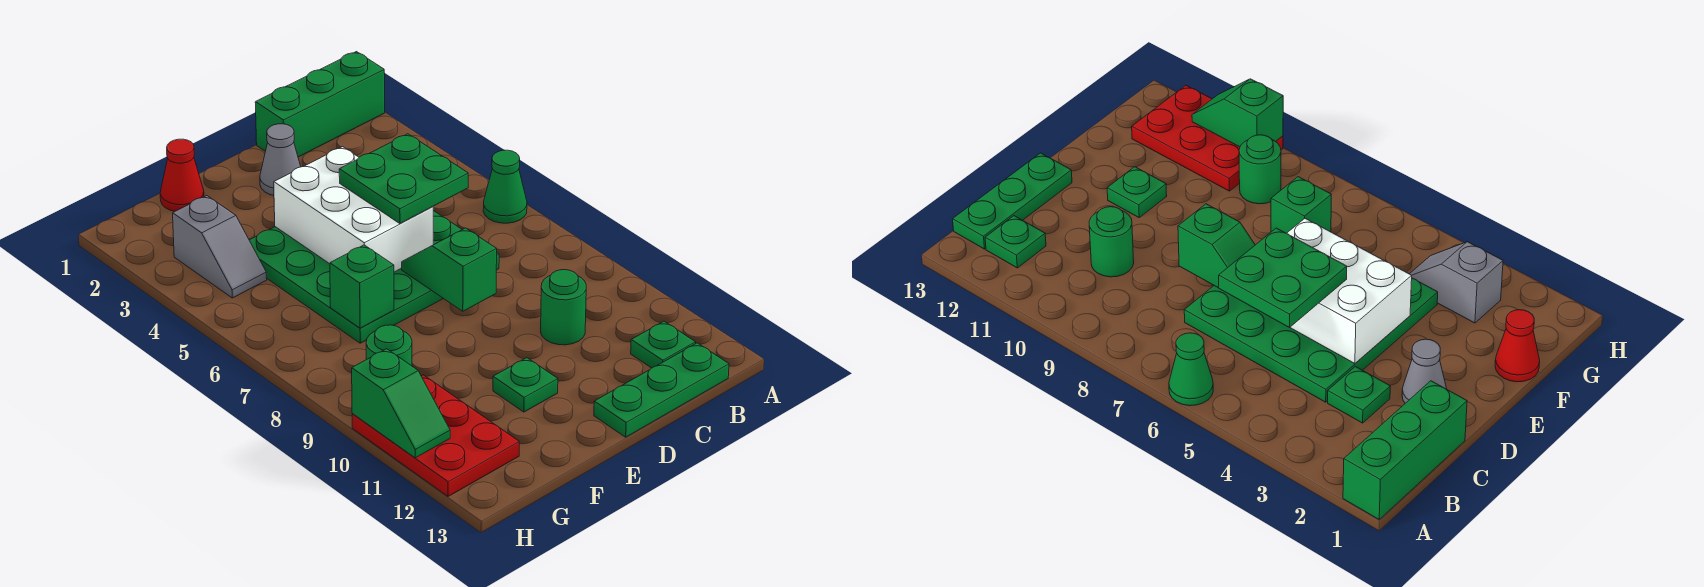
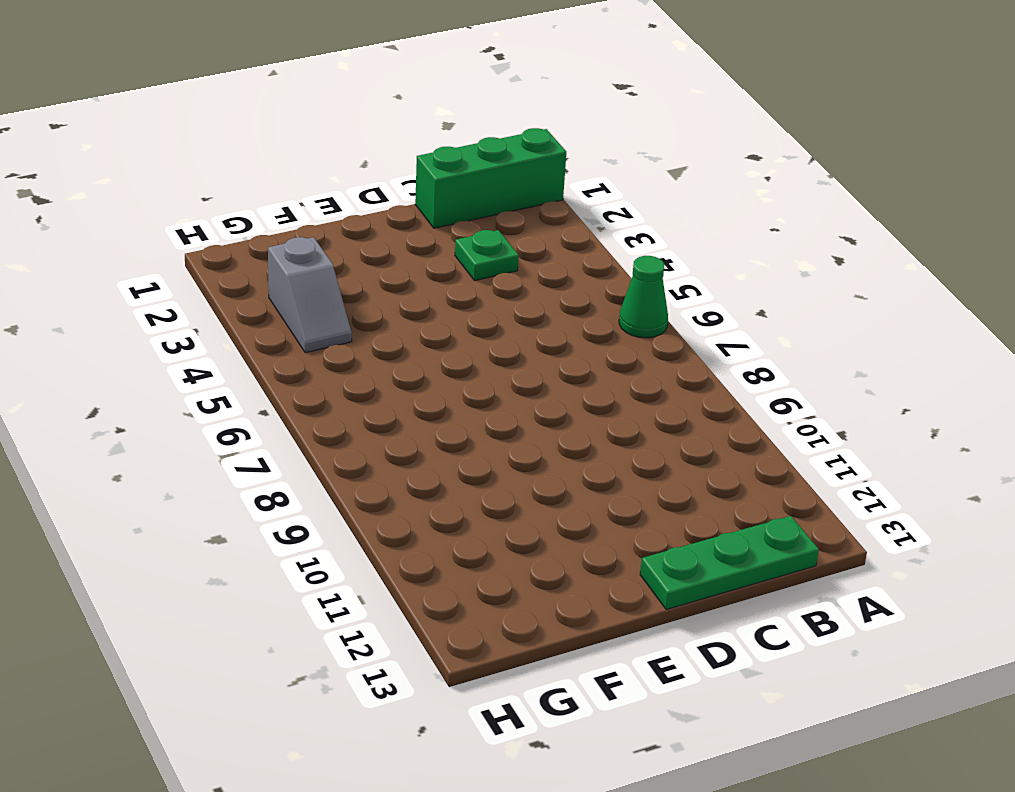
none -> green plate B12 level 1
none -> green plate C4:F7 level 1
none -> green round brick C10 level 1

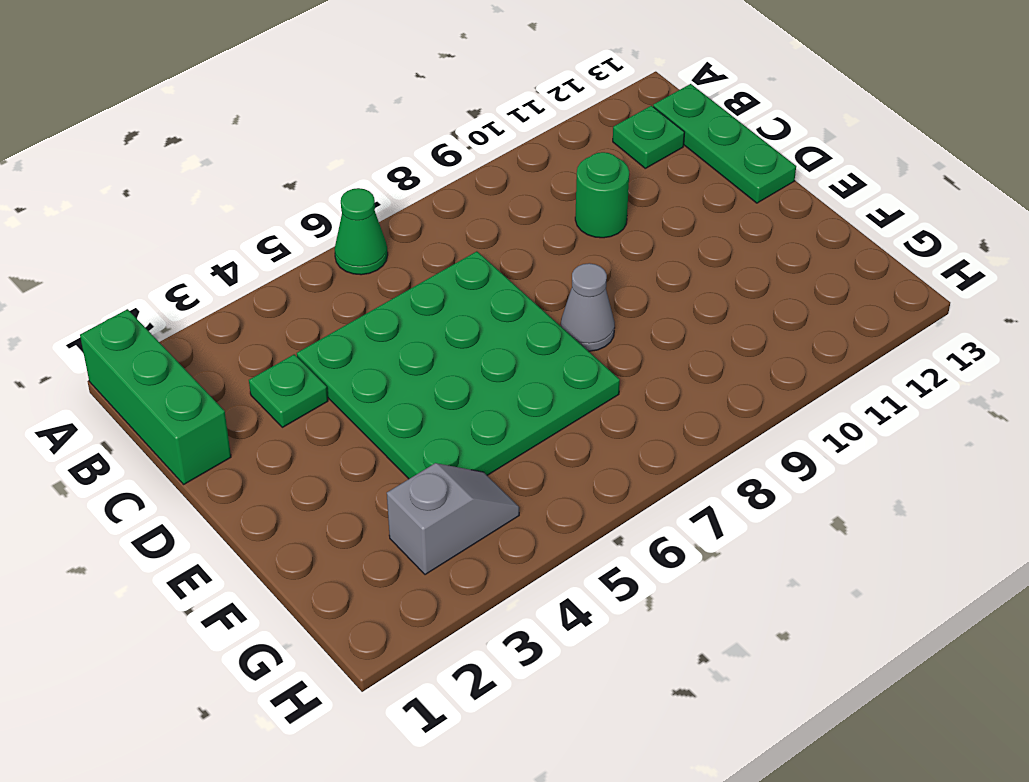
grey cone E8 level 1 -> grey cone D2 level 1
none -> green plate E11 level 1
none -> red cone F1 level 1
none -> green round brick G9 level 1

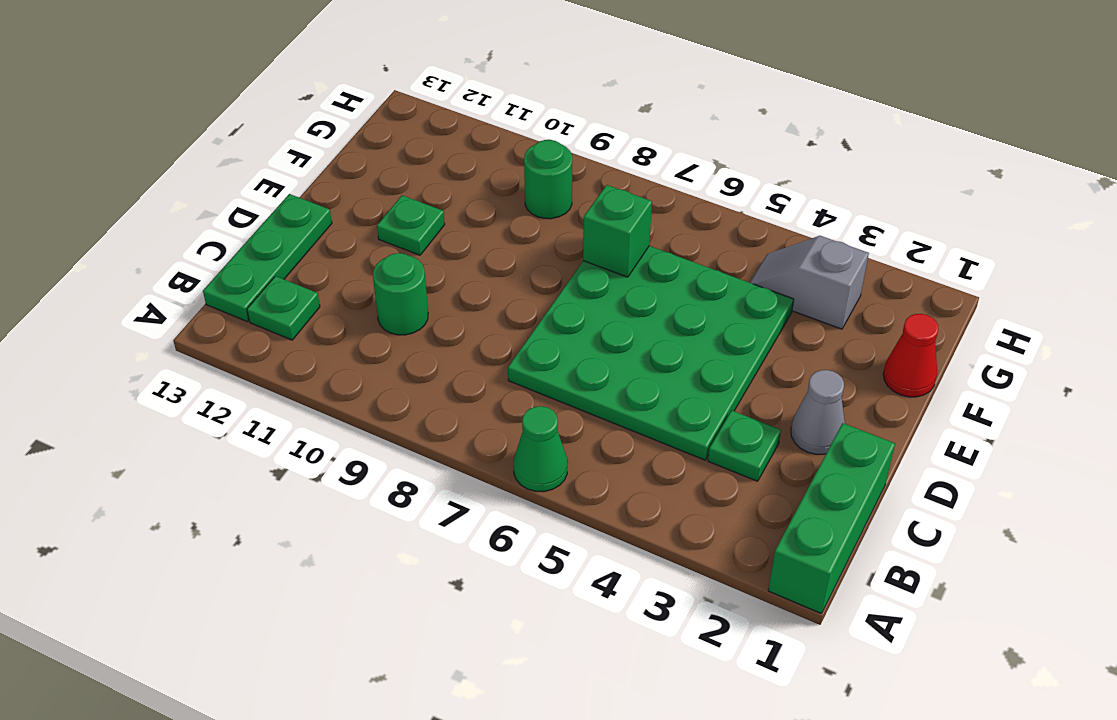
none -> red plate G10:H12 level 1
none -> white brick D4:E6 level 2
none -> green slope D7:D8 level 2 top 8

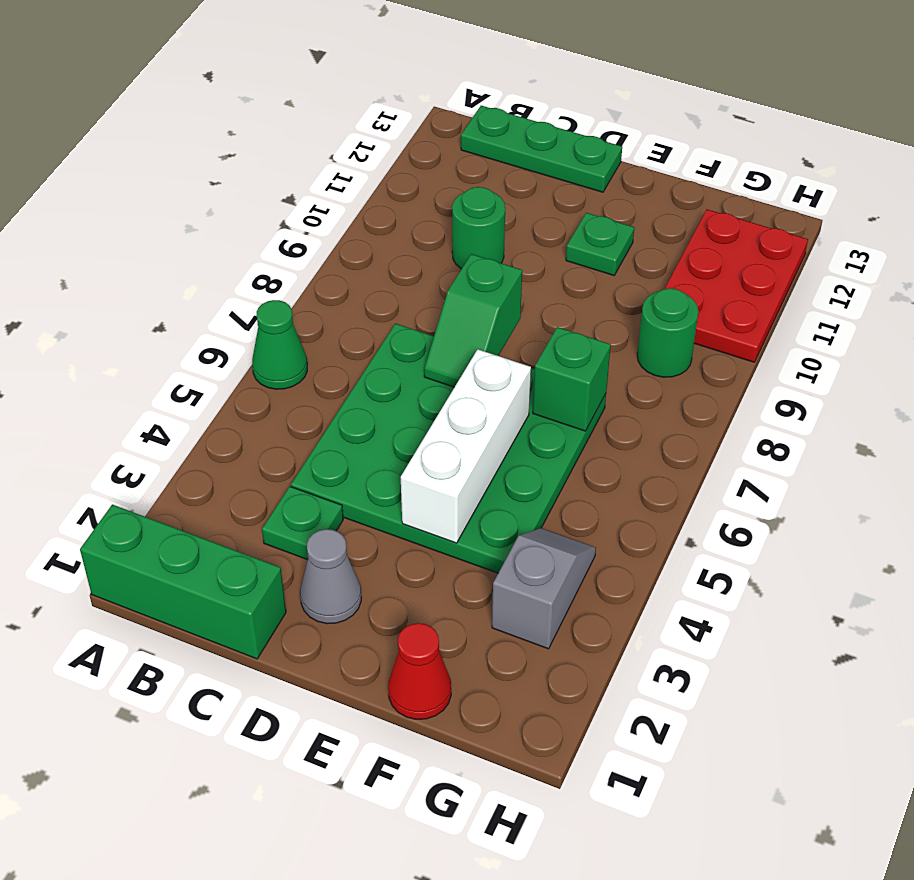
white brick E4:E6 level 2 -> white brick D4:E6 level 2
none -> green plate B12 level 1
none -> green slope H10:H11 level 2 top 10
none -> green plate C5:D6 level 3

